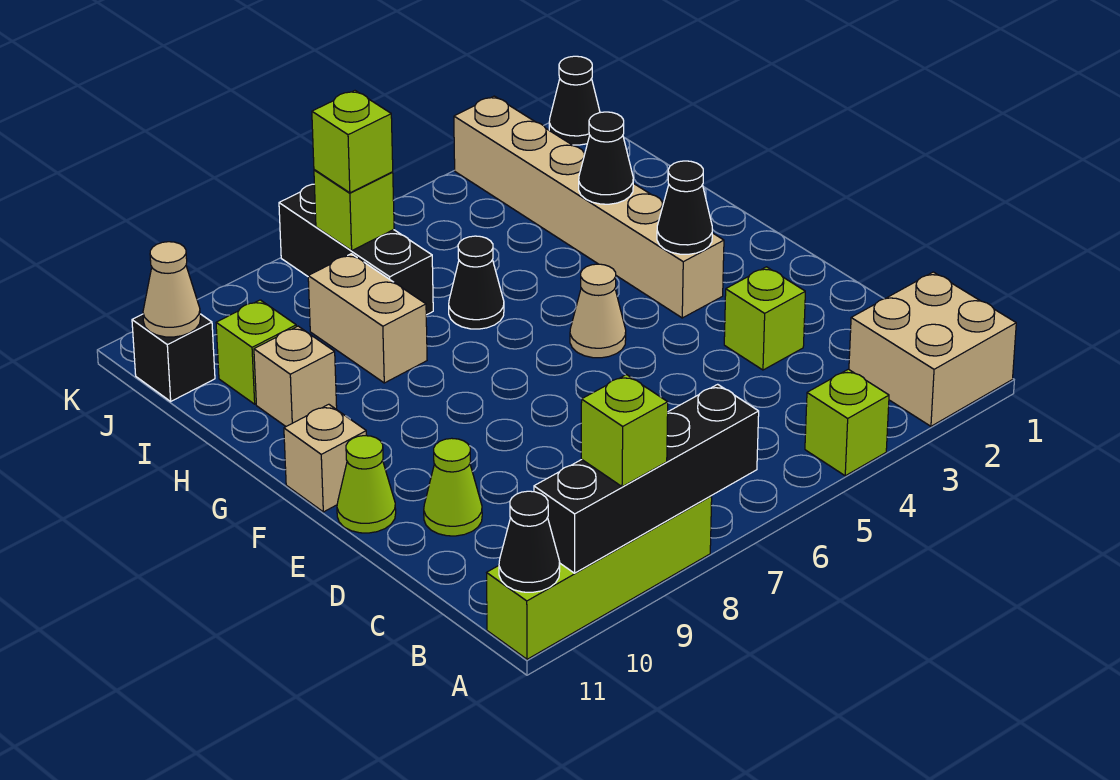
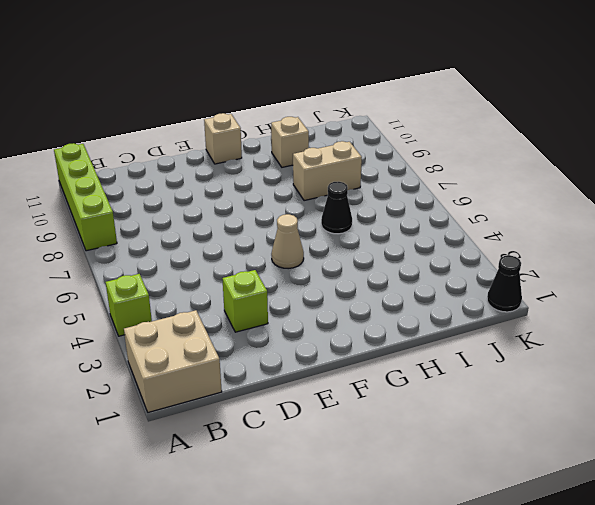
none -> lime cone D10 level 1
none -> lime cone E11 level 1
none -> tan brick F3:K3 level 1

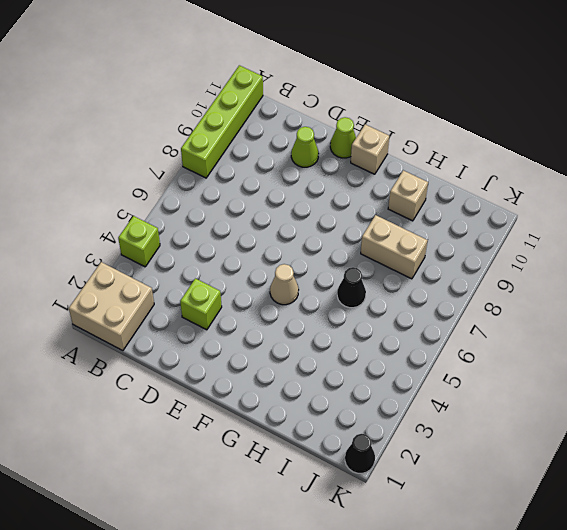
none -> tan brick F3:K3 level 1
none -> black brick I7:K7 level 1
none -> lime brick I10 level 1

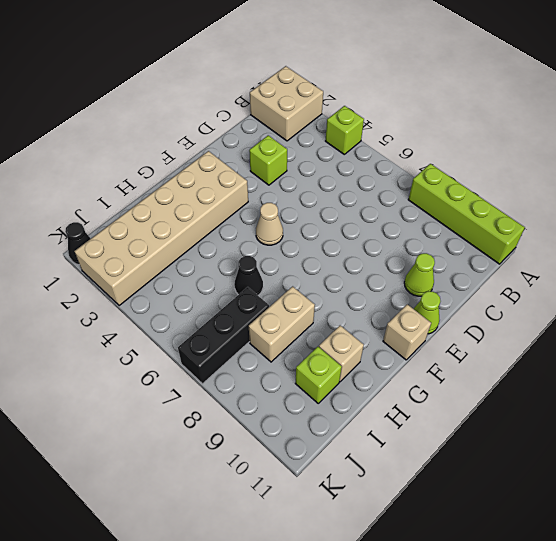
tan brick F2:K3 level 1 -> tan brick F3:K3 level 1
none -> black brick J11 level 1
none -> black brick A7:A10 level 2
none -> black cone A11 level 2

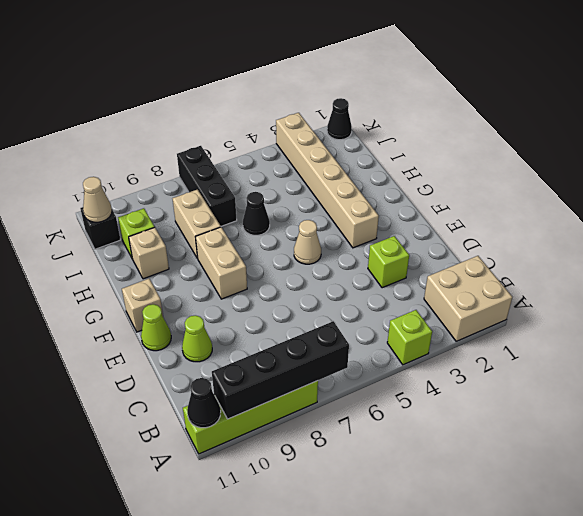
tan brick F8:G8 level 1 -> none
none -> black cone F3 level 2
none -> black cone H3 level 2
none -> lime brick J7 level 2

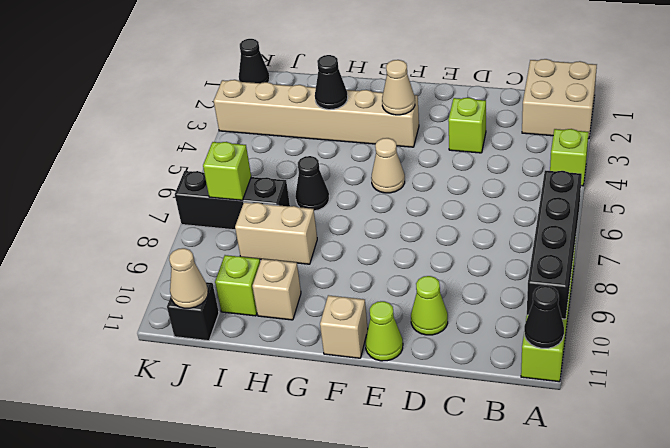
tan cone F3 level 2 -> black cone F3 level 2
none -> lime brick A9 level 3
none -> lime brick J7 level 3

